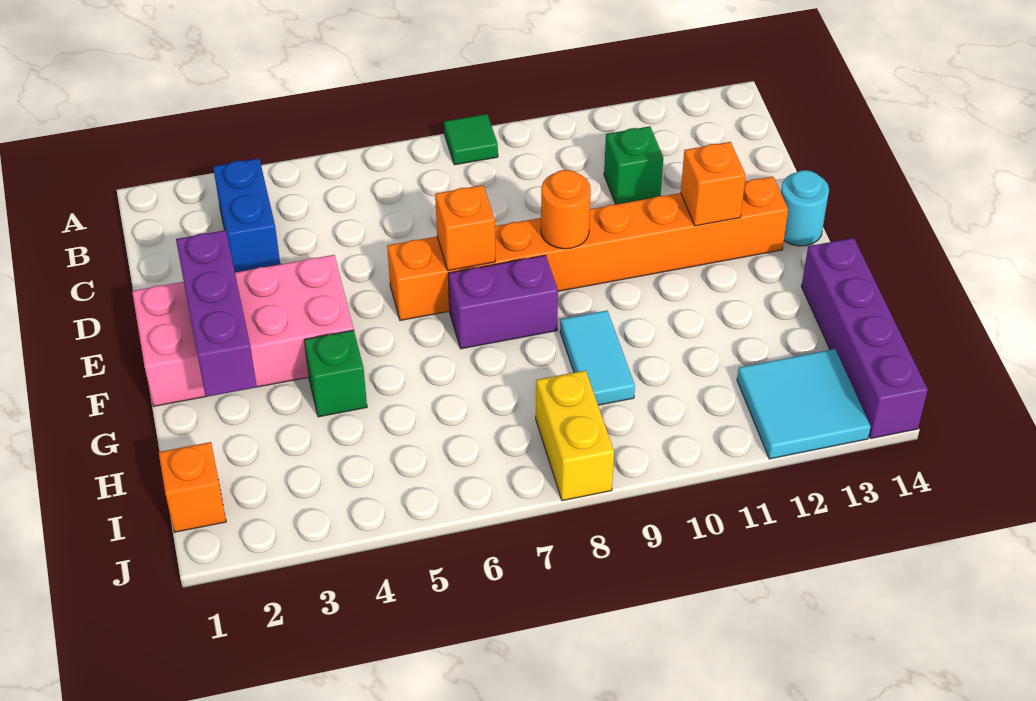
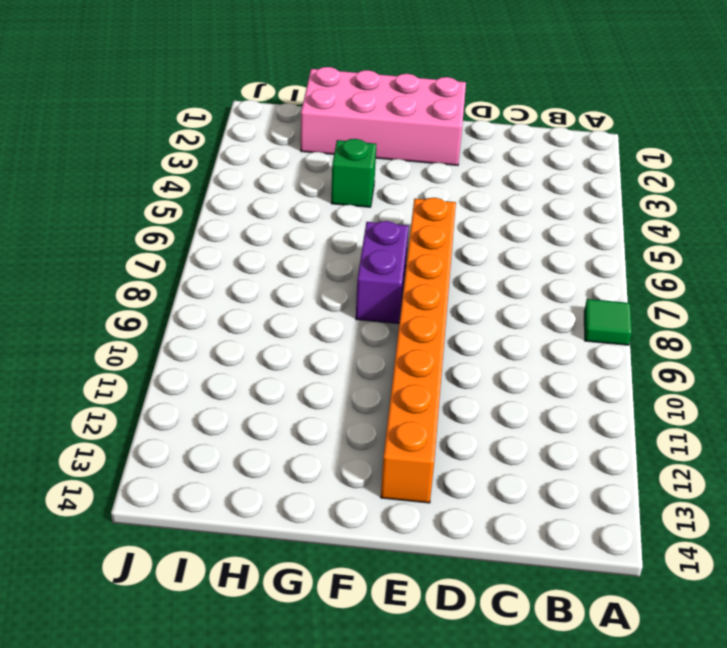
pink brick E1:H2 level 1 -> pink brick E1:F4 level 1
none -> blue brick B3:C3 level 1
none -> green brick C11 level 1
none -> cyan round brick E14 level 1

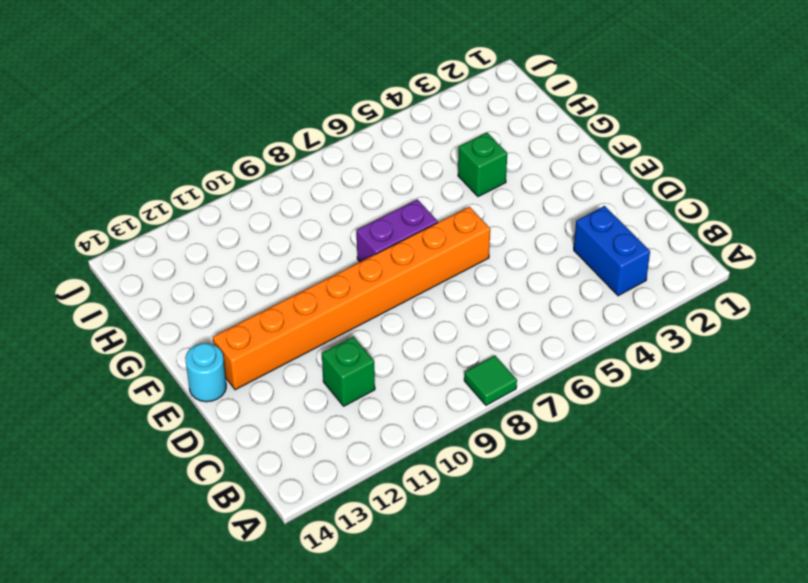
none -> pink brick E1:F4 level 1
none -> cyan tile G9:H9 level 1
none -> purple brick G14:J14 level 1

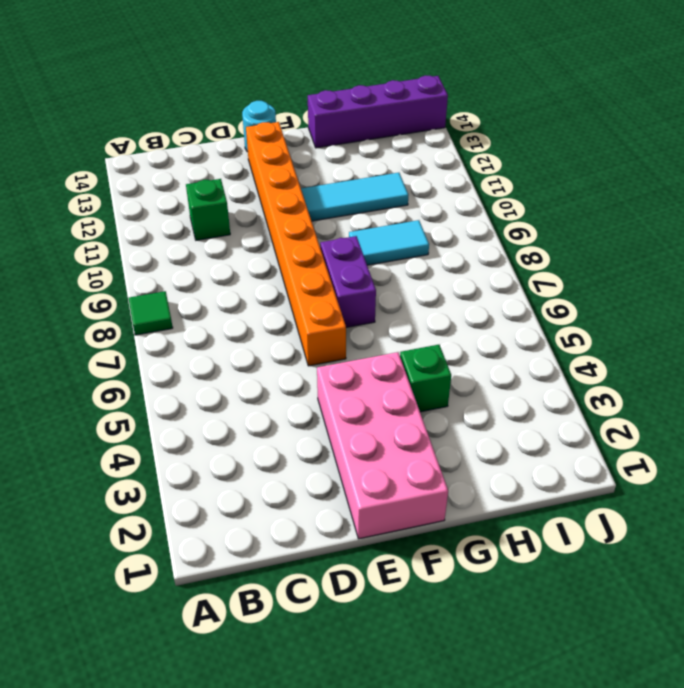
cyan tile F11:H11 level 1 -> none
none -> blue brick B3:C3 level 1
none -> orange brick I1 level 1
none -> yellow brick I8:J8 level 1

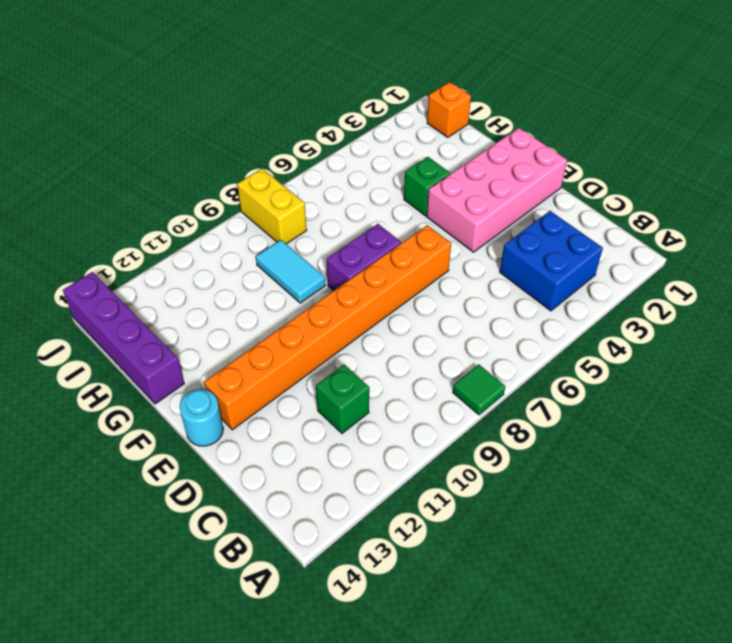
blue brick B3:C4 level 1 -> blue brick B3:C3 level 1
none -> cyan tile I12:J13 level 1
none -> purple brick E2:G2 level 2
none -> orange brick E7 level 2

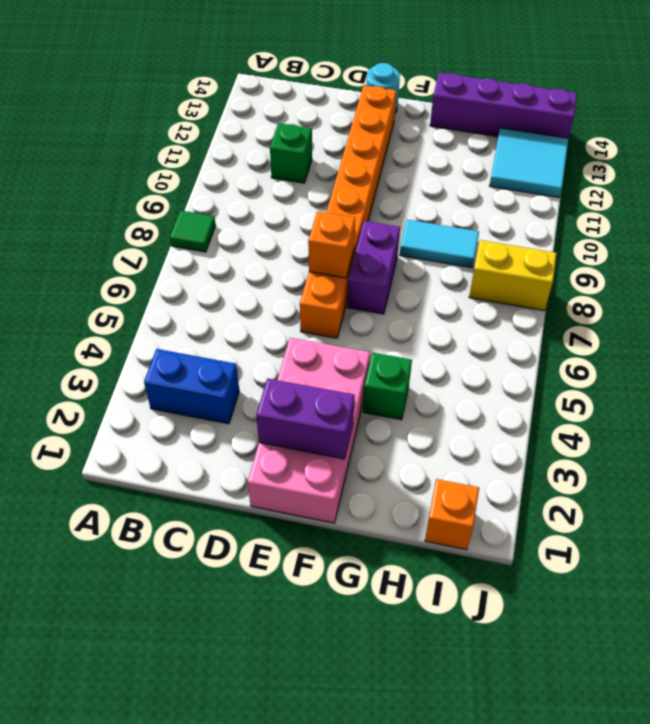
purple brick E2:F2 level 2 -> purple brick E2:G2 level 2
none -> orange round brick E9 level 2
none -> orange brick E12 level 2

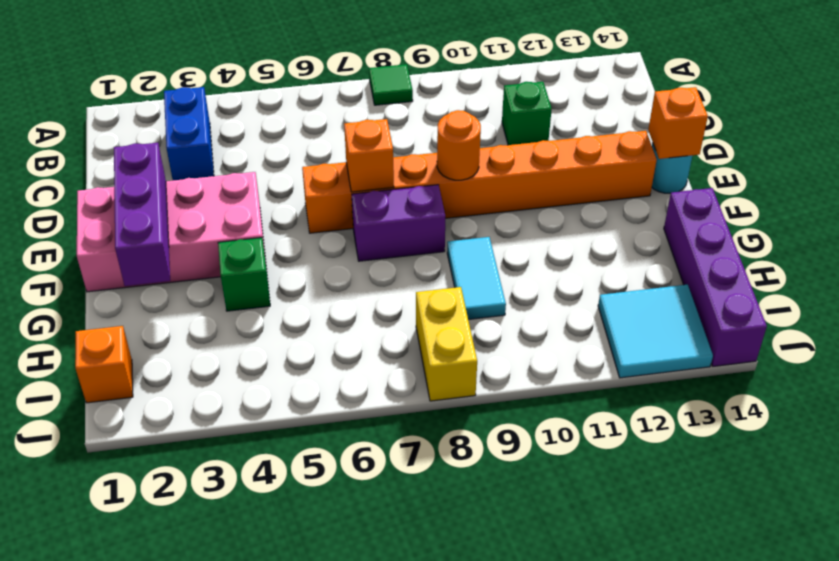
orange brick E14 level 2 -> orange brick E12 level 2

